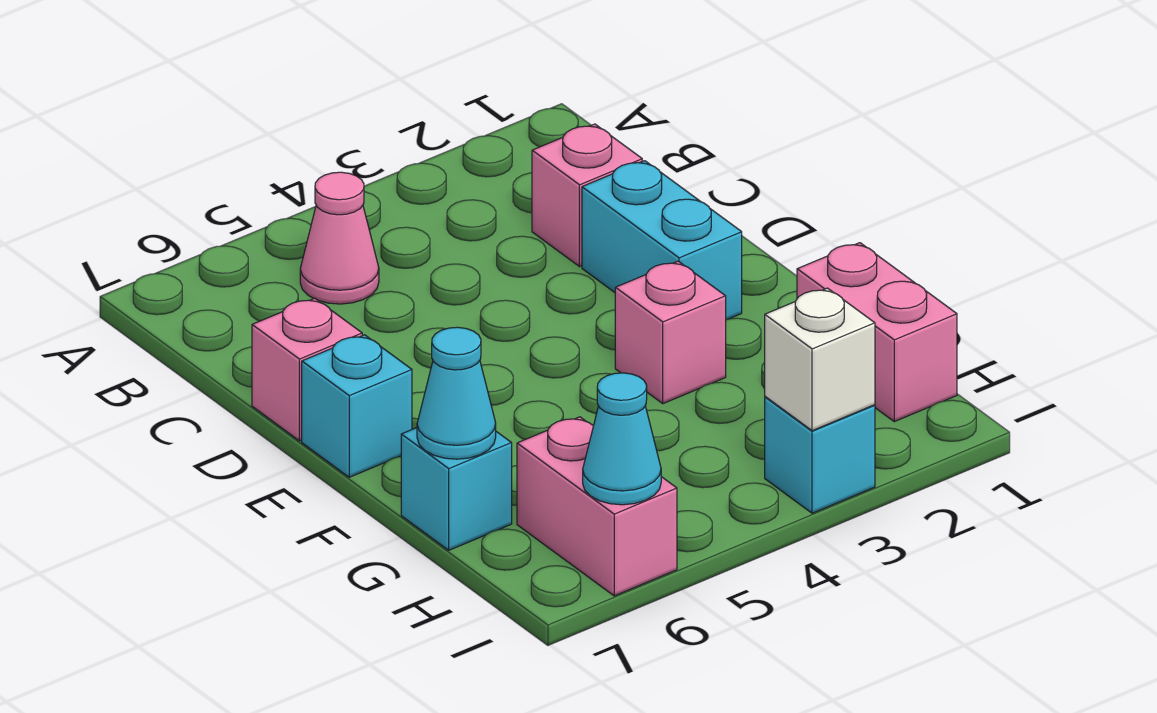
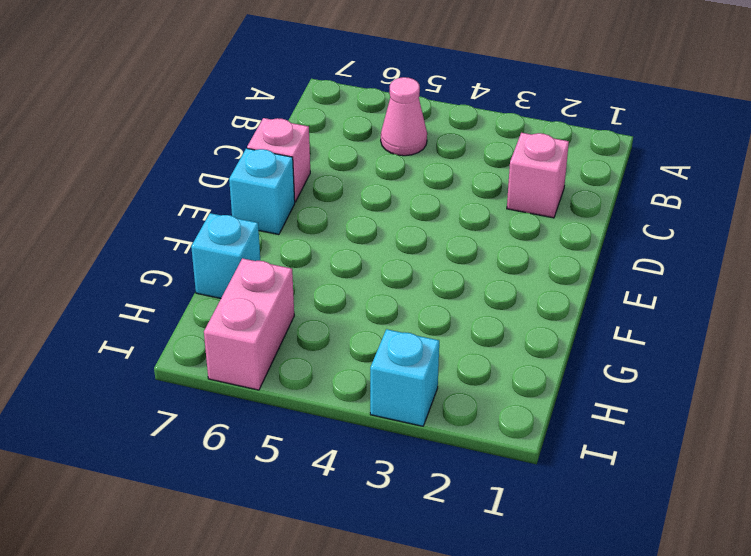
none -> cyan brick D2:E2 level 1
none -> pink brick F3 level 1
none -> pink brick G1:H1 level 1

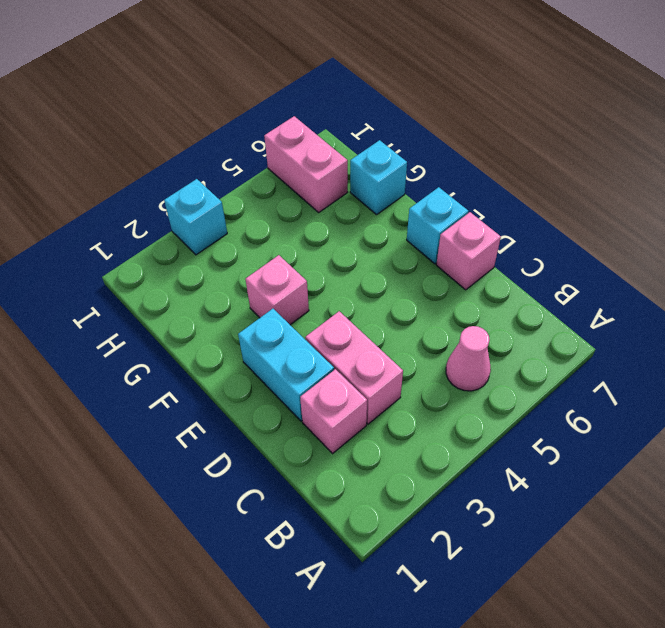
pink brick C3:D3 level 1 -> pink brick G1:H1 level 1
none -> cyan cone G7 level 2
none -> white brick I3 level 2
none -> cyan cone I6 level 2

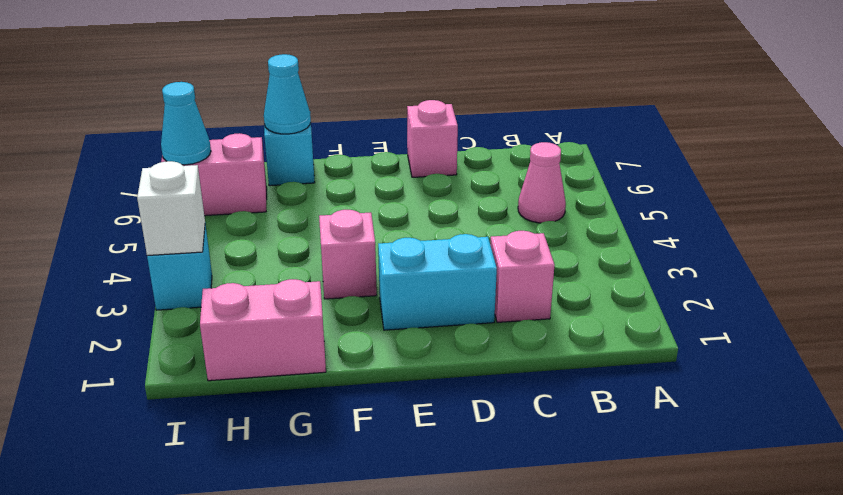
none -> cyan brick E7 level 1

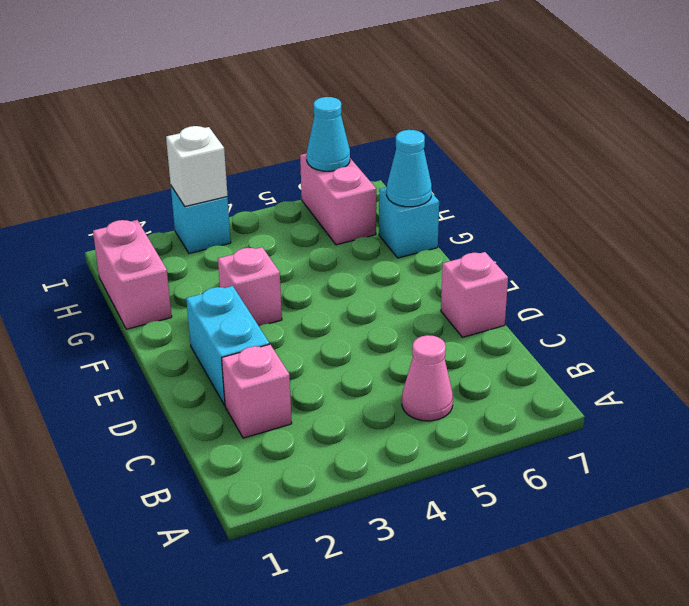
none -> cyan brick E7 level 1

